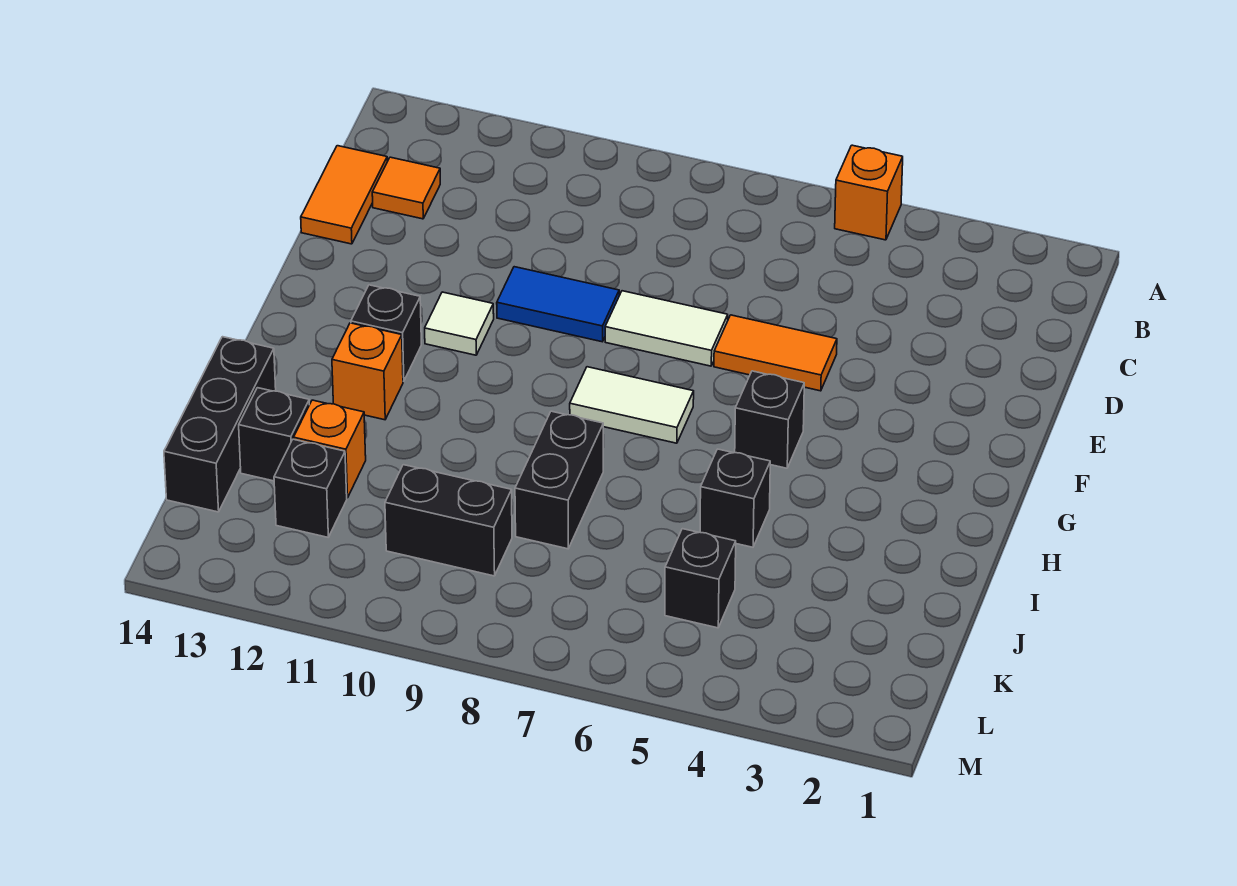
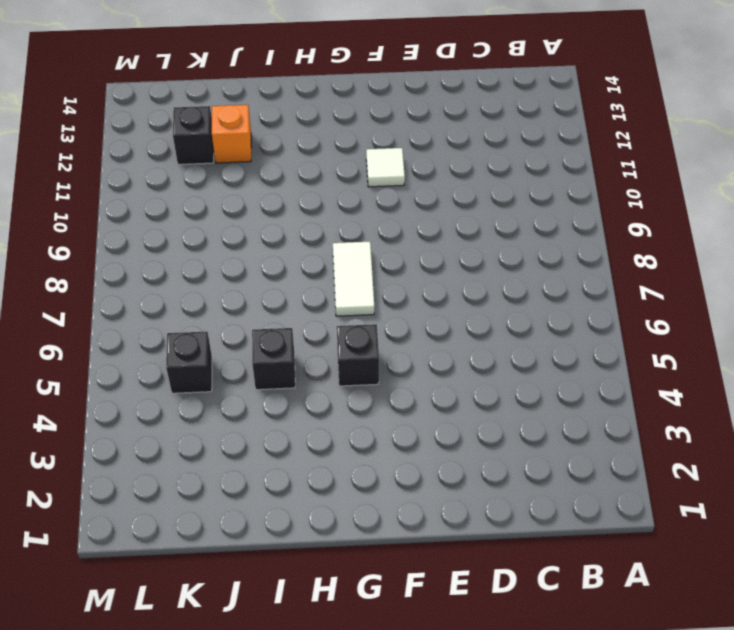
none -> orange brick A5 level 1
none -> orange tile C13 level 1
none -> orange tile C14:D14 level 1

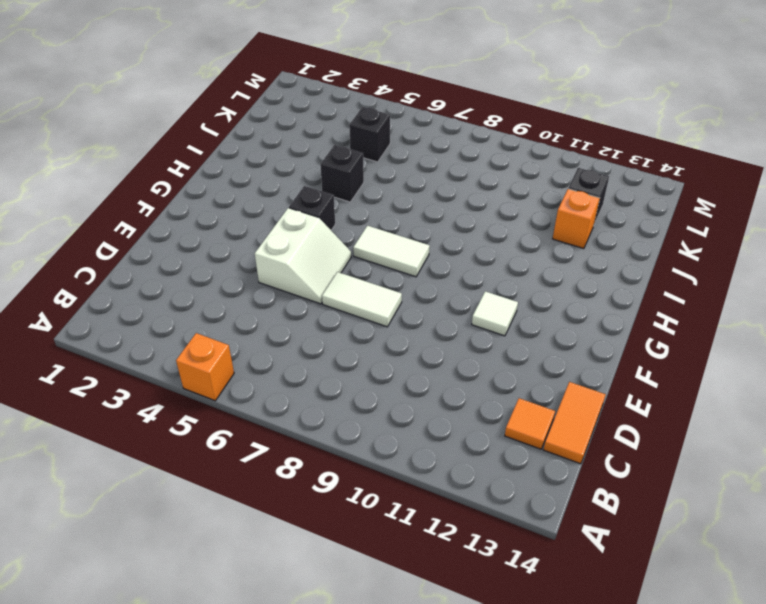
white slope E5:F6 level 1 top 5 -> orange tile E5:E6 level 1
none -> blue tile E9:E10 level 1
none -> black brick G12 level 1
none -> orange brick H12 level 1

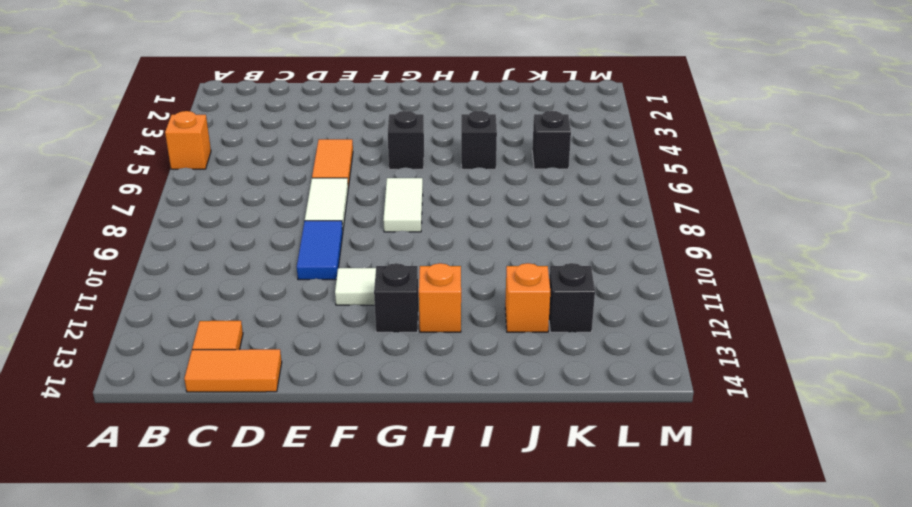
none -> black brick I8:J8 level 1
none -> black brick I14:K14 level 1
none -> black brick J13 level 1

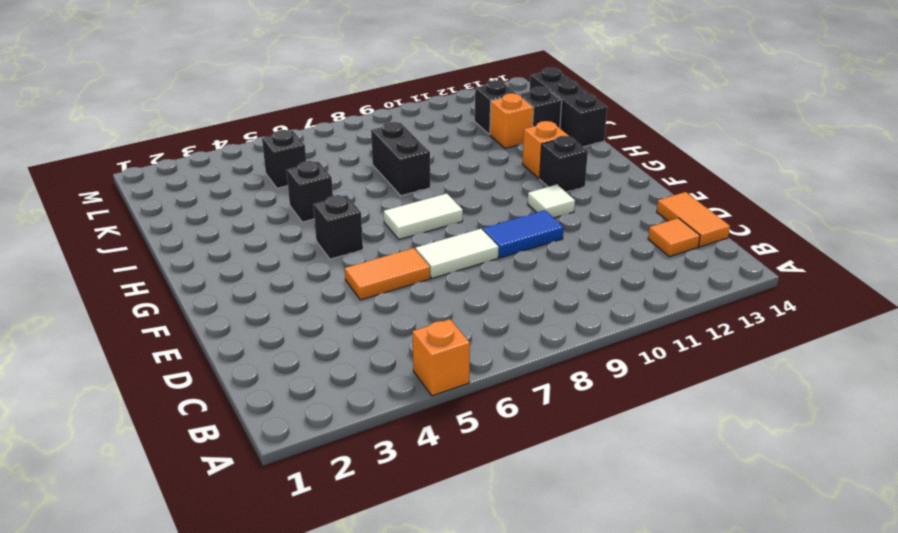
none -> black brick K9:K10 level 1

